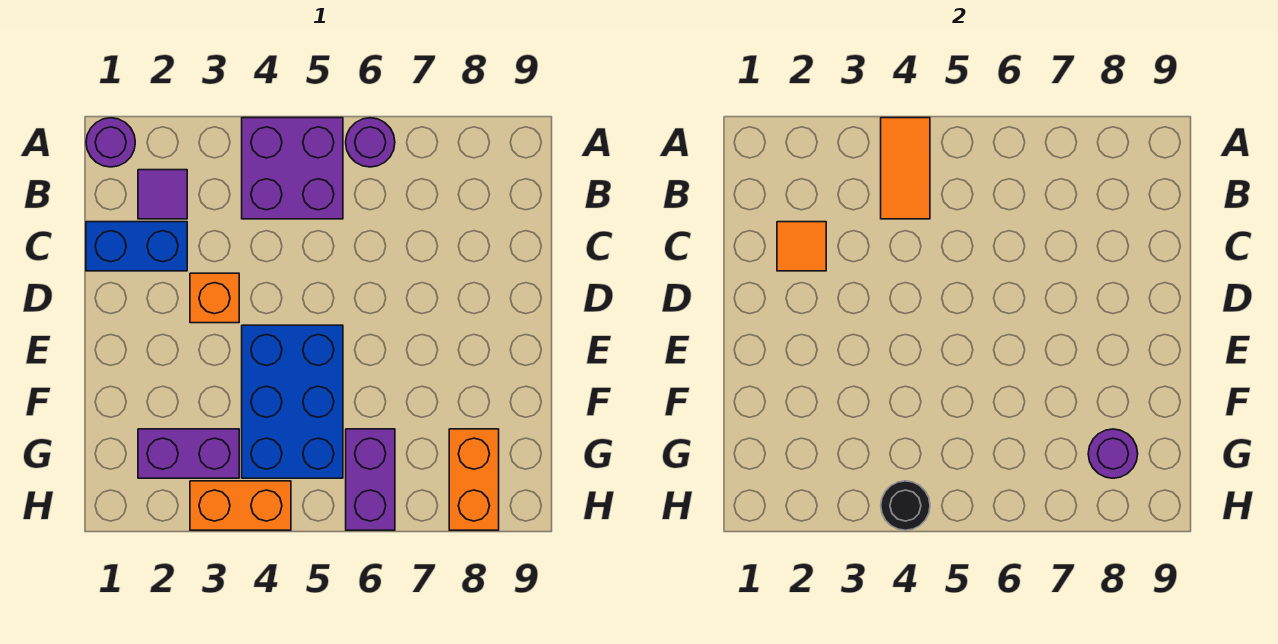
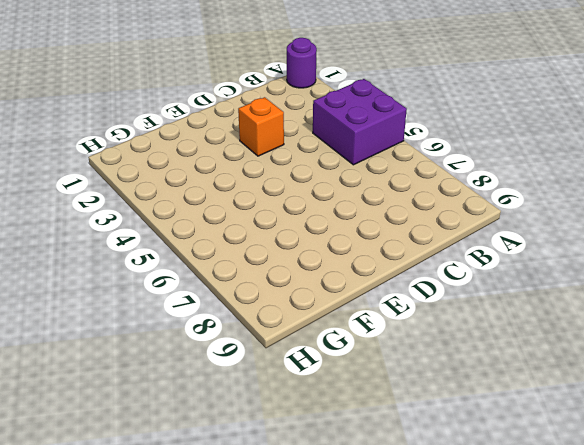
none -> purple round brick A6 level 1
none -> purple tile B2 level 1
none -> blue brick C1:C2 level 1

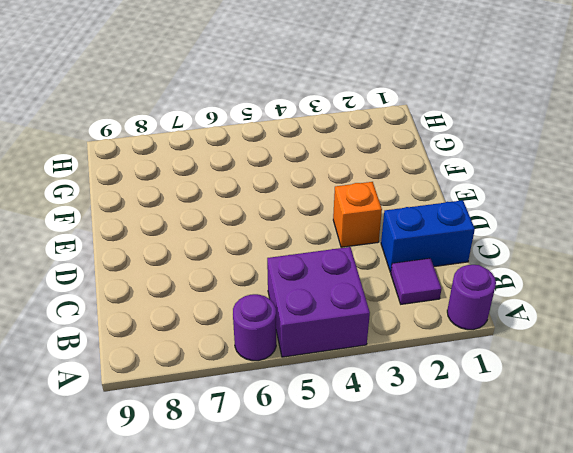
none -> blue brick E4:G5 level 1
none -> purple brick G2:G3 level 1
none -> purple brick G6:H6 level 1

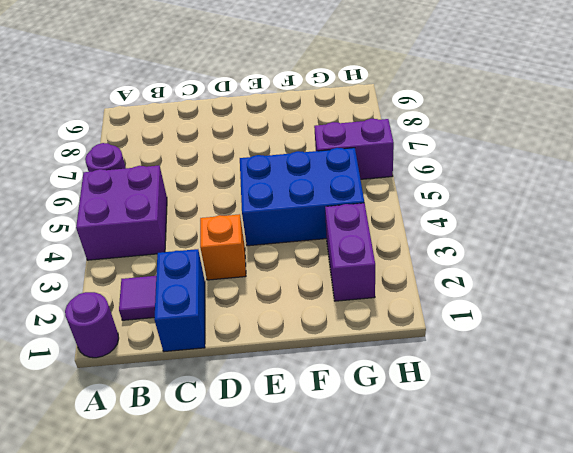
none -> orange brick G8:H8 level 1
none -> orange brick H3:H4 level 1
none -> orange tile A4:B4 level 2

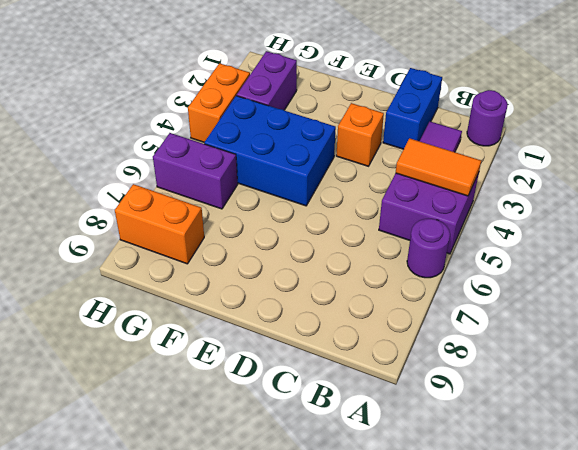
none -> orange tile C2 level 2
none -> purple round brick G8 level 2
none -> black round brick H4 level 2

